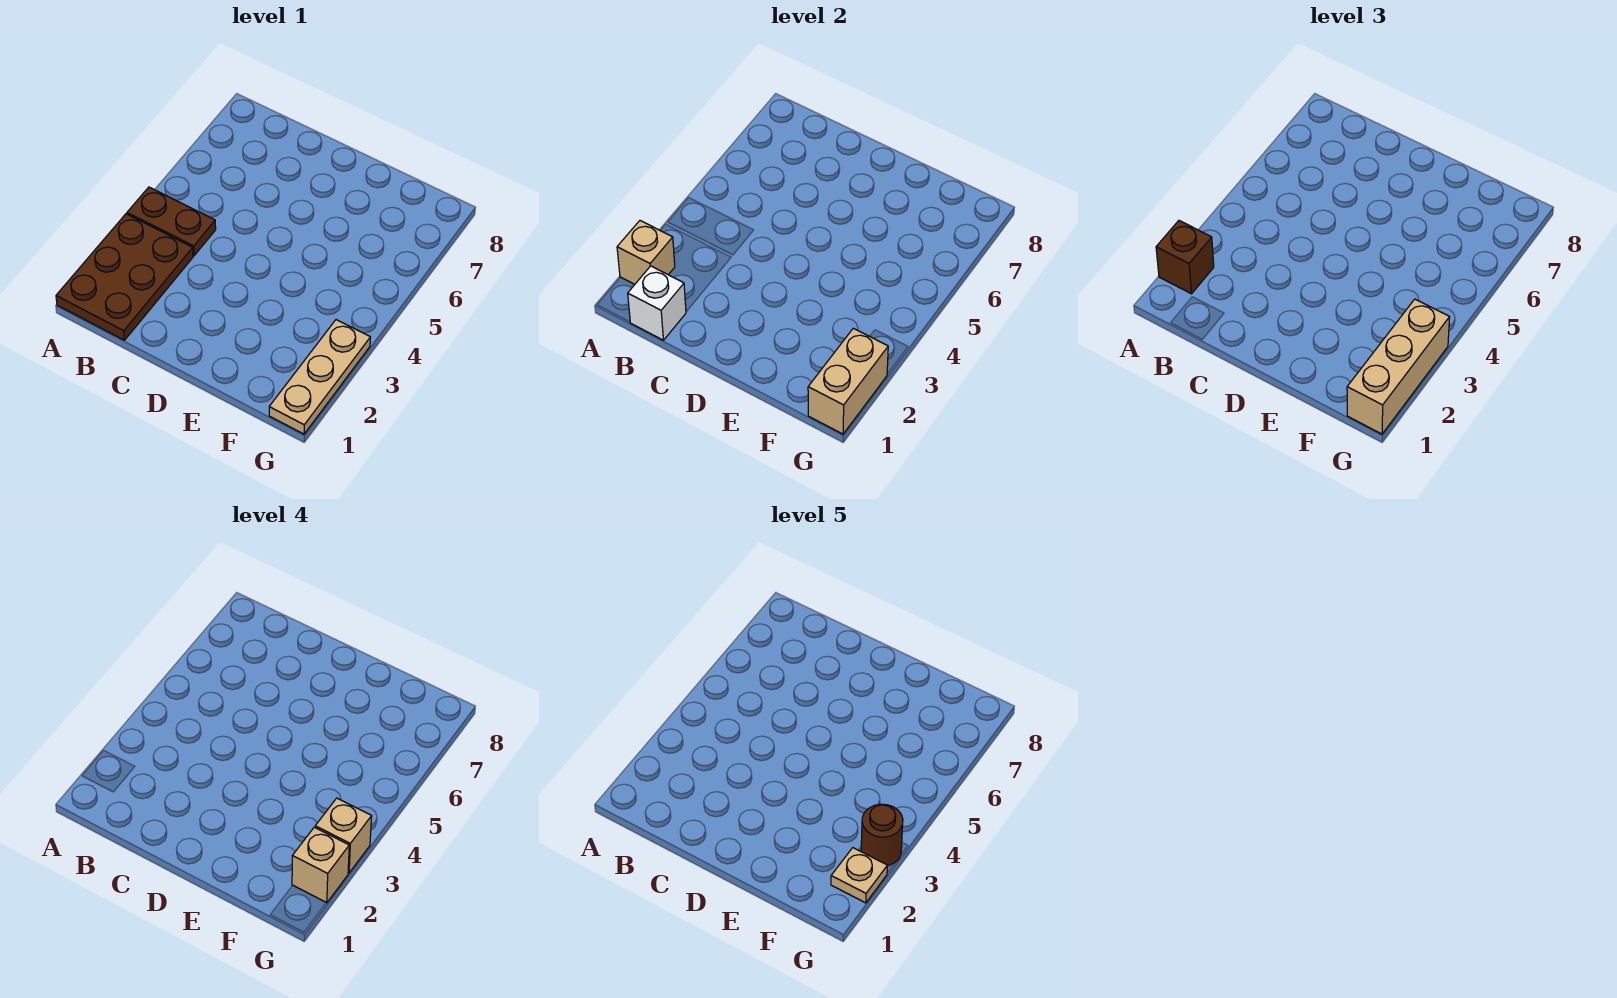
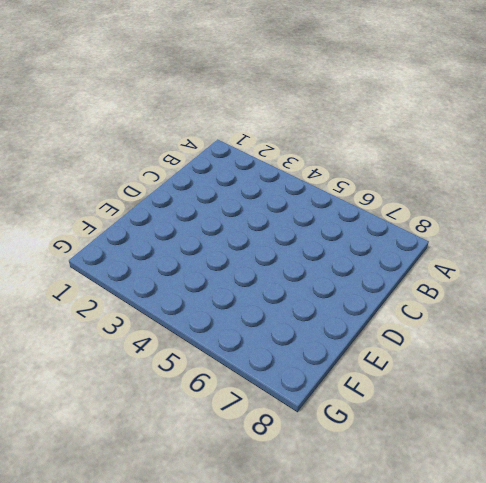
none -> brown plate A1:B3 level 1
none -> brown plate A4:B4 level 1
none -> tan plate G1:G3 level 1

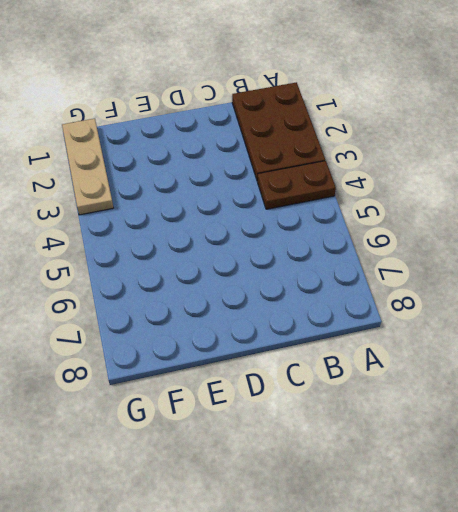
none -> tan brick A2 level 2
none -> white brick B1 level 2
none -> tan brick G1:G2 level 2

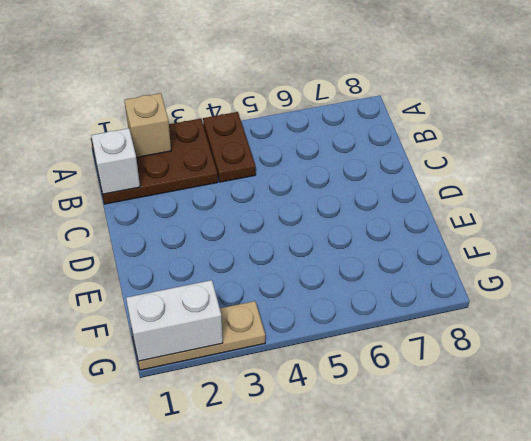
white brick G1:G2 level 2 -> tan brick G1:G2 level 2
none -> brown brick A2 level 3
none -> tan brick G1:G3 level 3
none -> tan brick G2 level 4

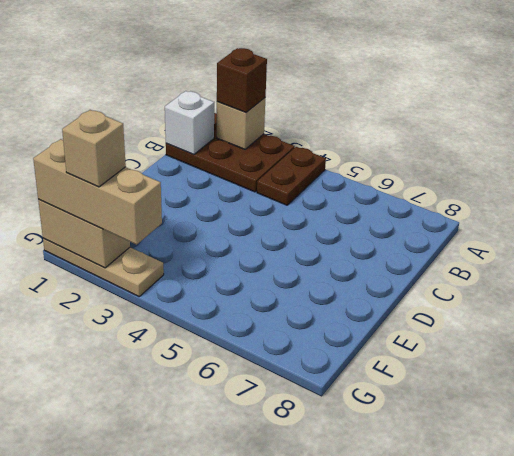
none -> tan brick G3 level 4
none -> tan plate G2 level 5
none -> brown round brick G3 level 5

